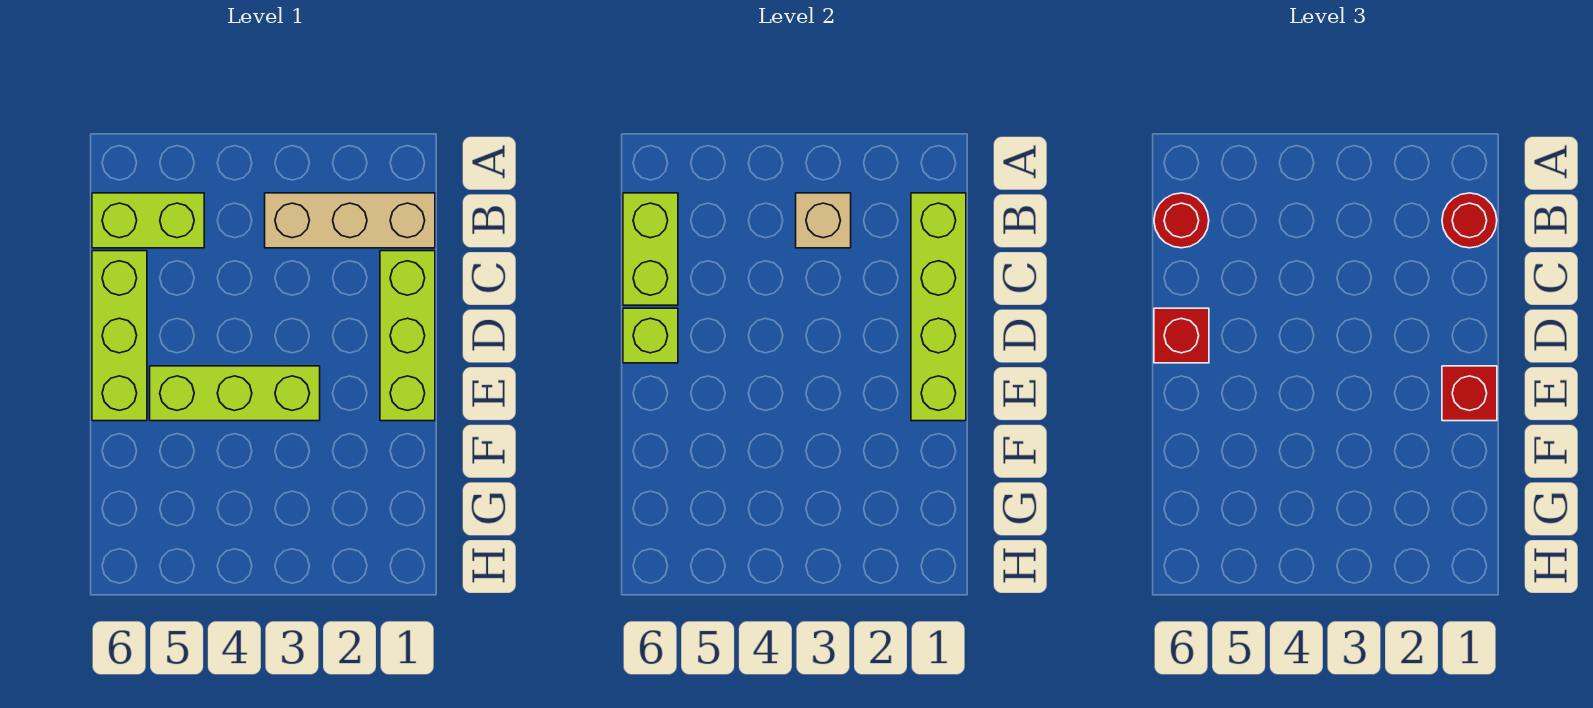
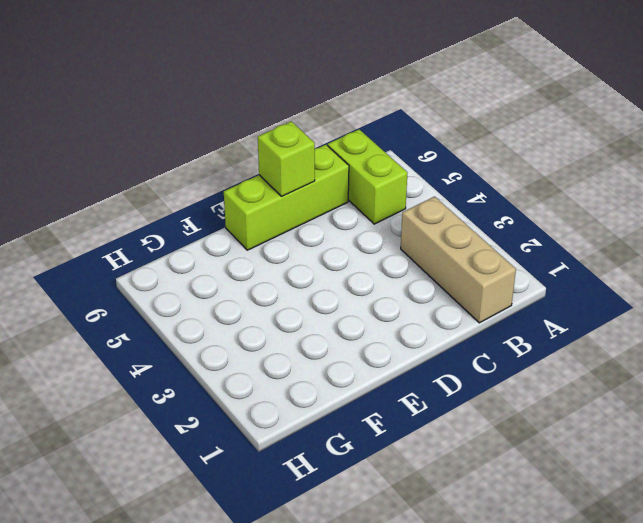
none -> lime brick C1:E1 level 1
none -> lime brick E3:E5 level 1
none -> lime brick B1:E1 level 2

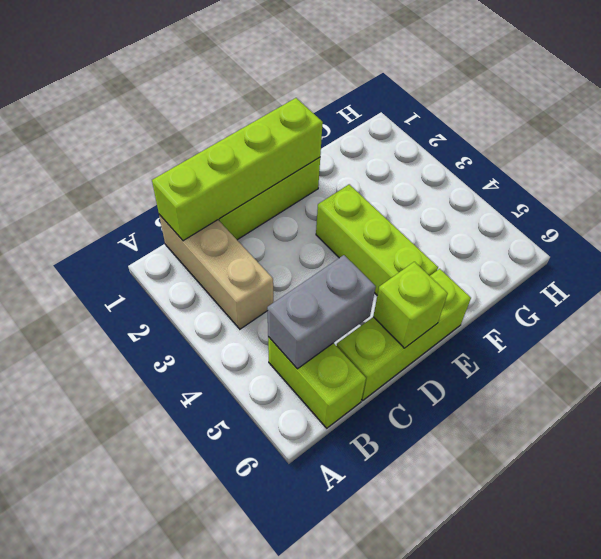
grey brick B5:C5 level 2 -> none
none -> tan brick B3 level 2
none -> lime brick B6:C6 level 2
none -> red round brick B1 level 3

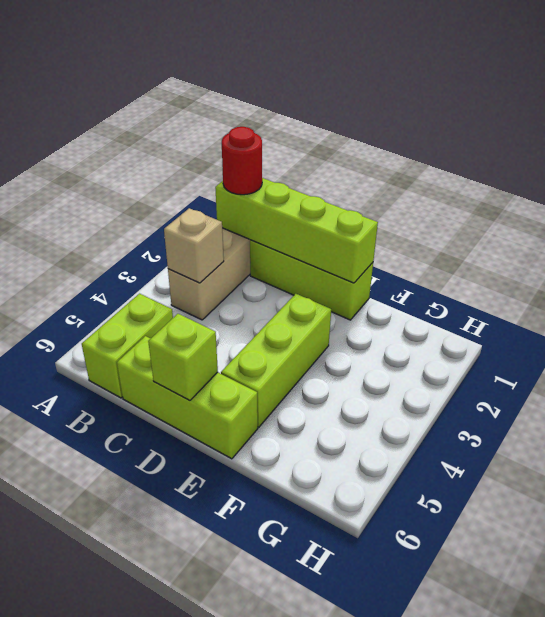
none -> lime brick B6:C6 level 2
none -> red round brick B6 level 3
none -> red brick D6 level 3

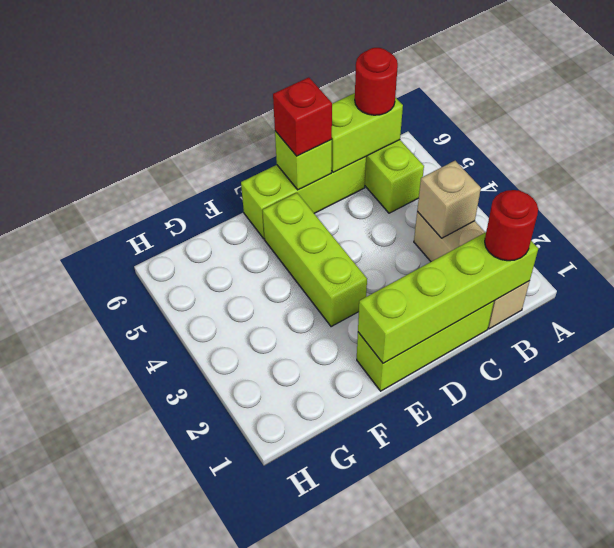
none -> red brick E1 level 3

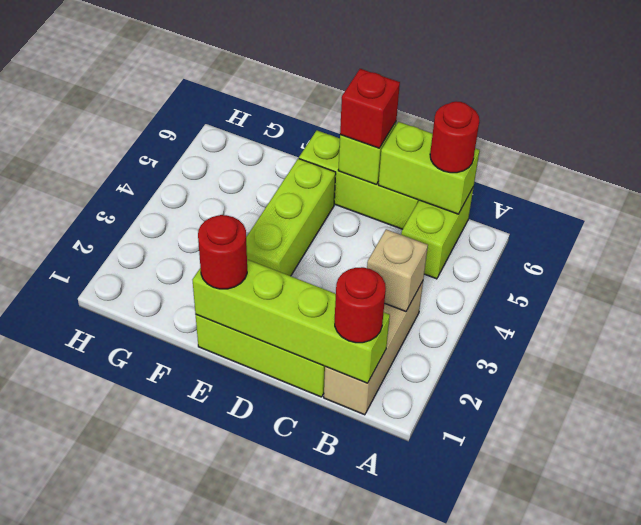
red round brick E1 level 3 -> red brick E1 level 3

